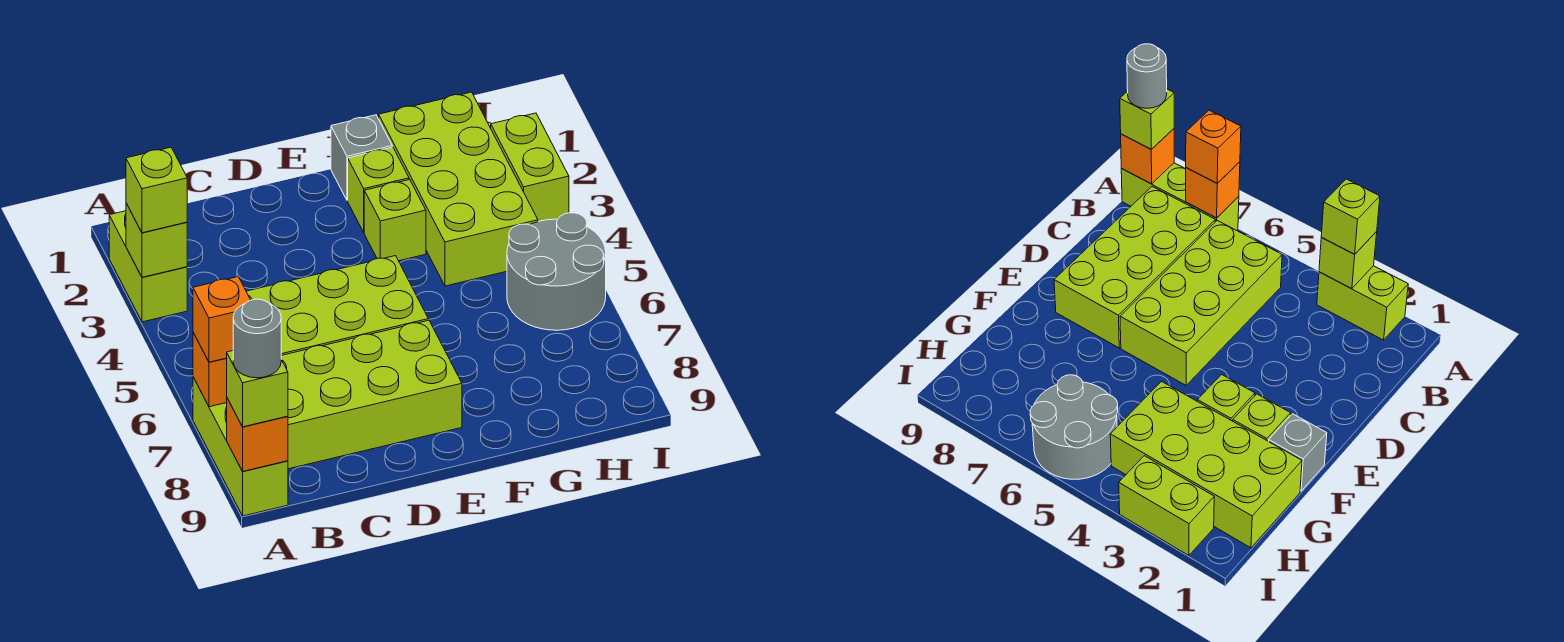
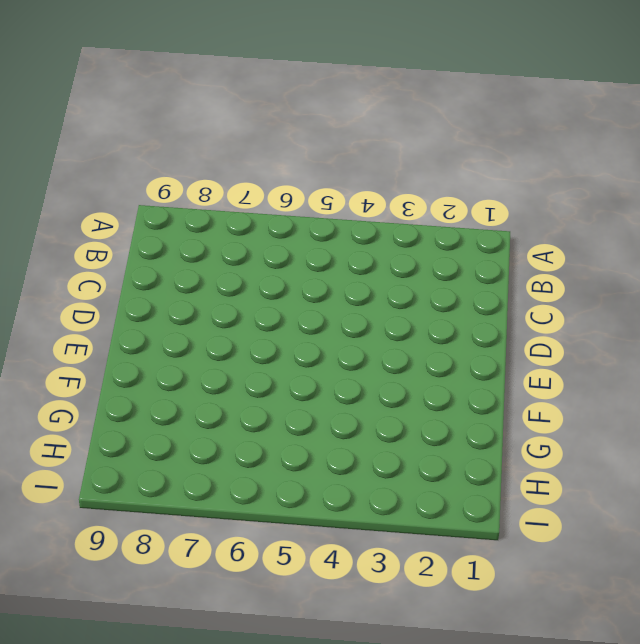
none -> lime brick A2:A3 level 1
none -> lime brick A7:A9 level 1
none -> lime brick B5:E6 level 1

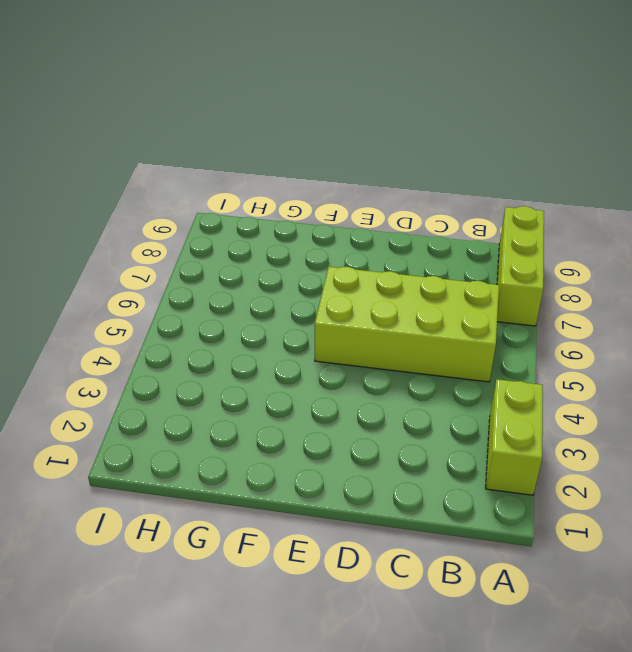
none -> lime brick B7:E8 level 1
none -> grey brick F1 level 1
none -> lime brick F2 level 1

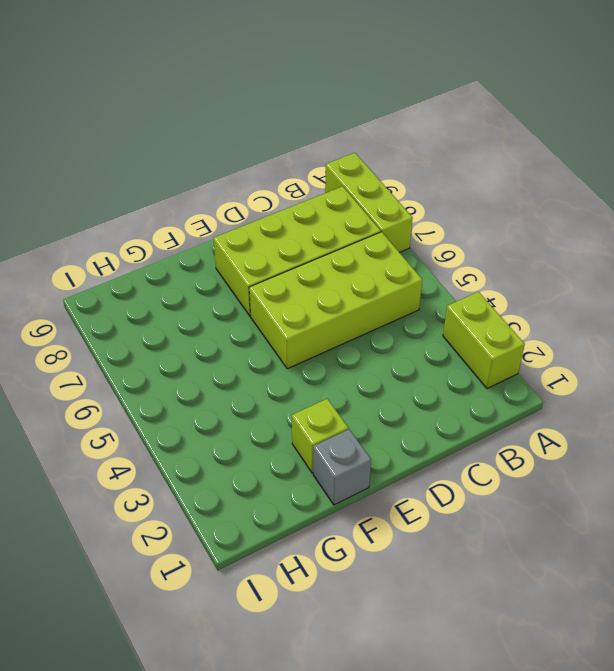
none -> lime brick F3 level 1
none -> lime brick G1:H4 level 1
none -> grey round brick H5:I6 level 1

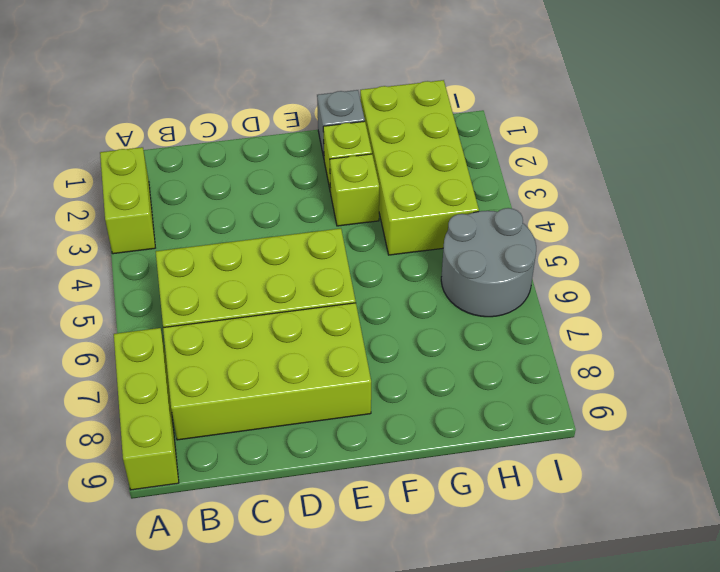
none -> lime brick I2:I3 level 1
none -> lime brick A3 level 2
none -> orange brick A7 level 2

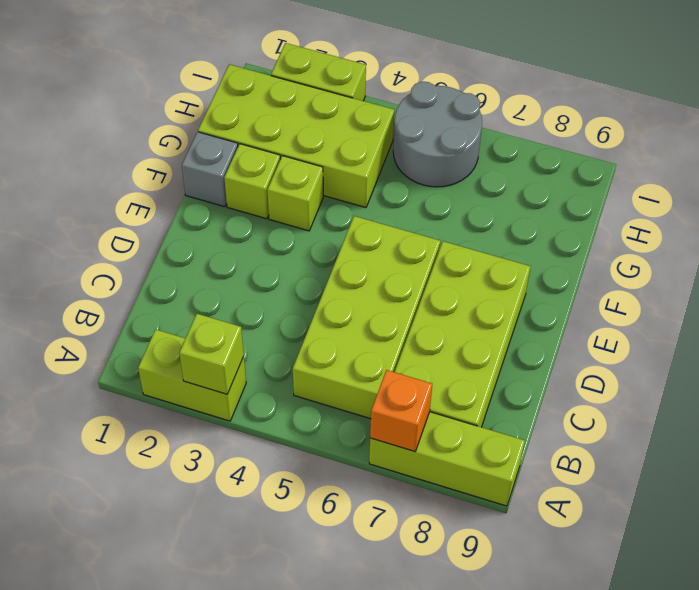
none -> orange brick A9 level 2
none -> lime brick A3 level 3
none -> orange brick A7 level 3

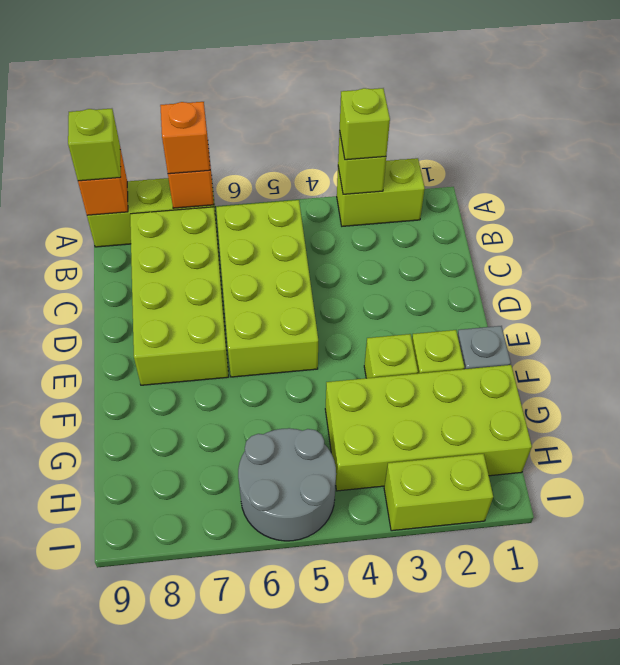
none -> grey round brick A9 level 4

